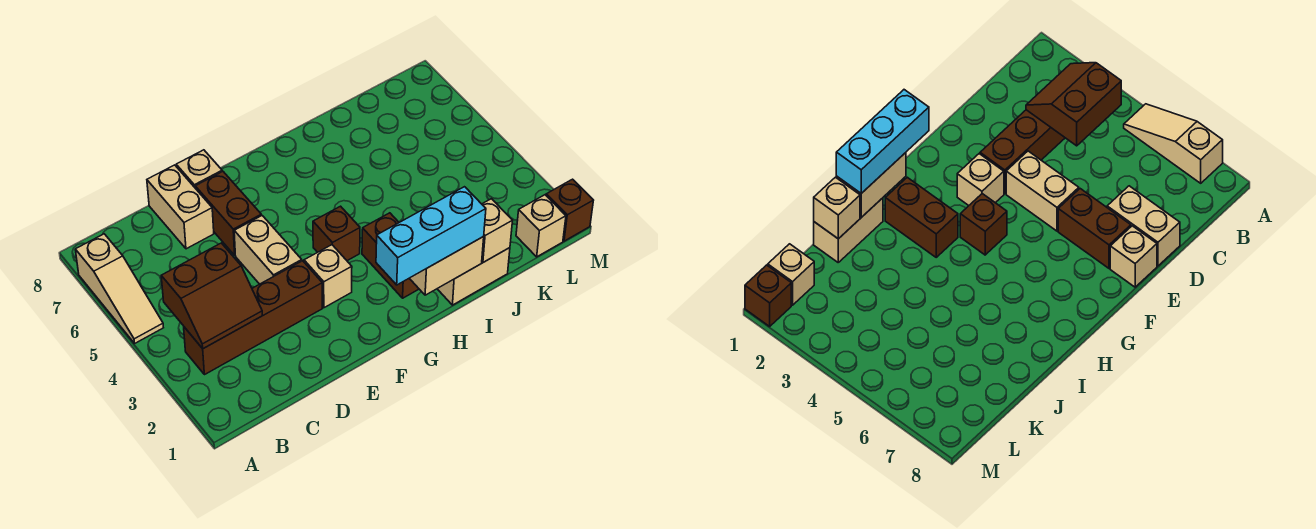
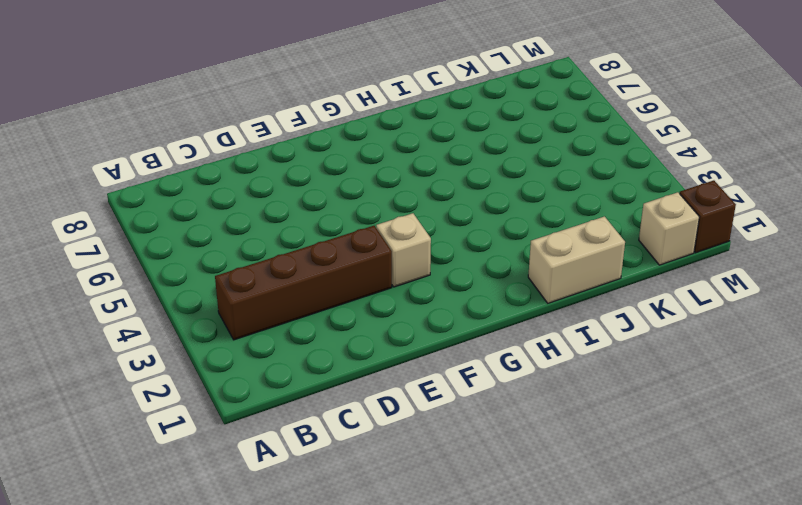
none -> tan slope A5:A7 level 1 top 7
none -> tan brick D7:D8 level 1
none -> tan brick E4:E5 level 1

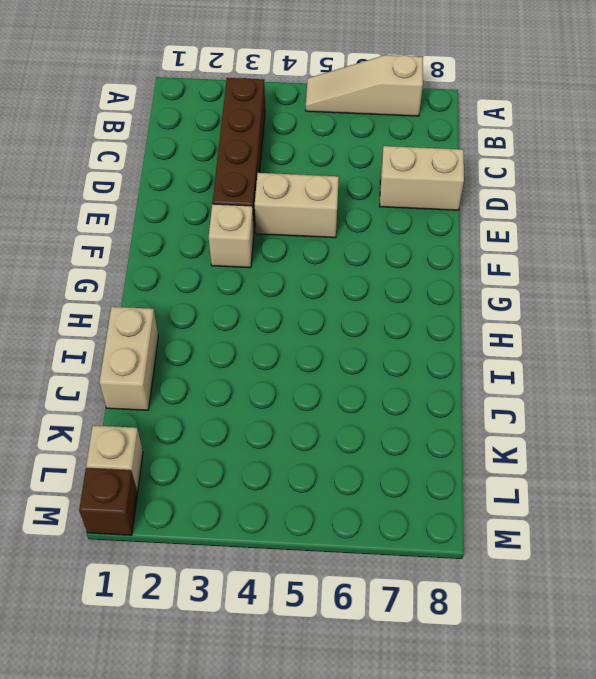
none -> brown brick E6:E7 level 1
none -> tan brick E8 level 1
none -> brown brick G4 level 1

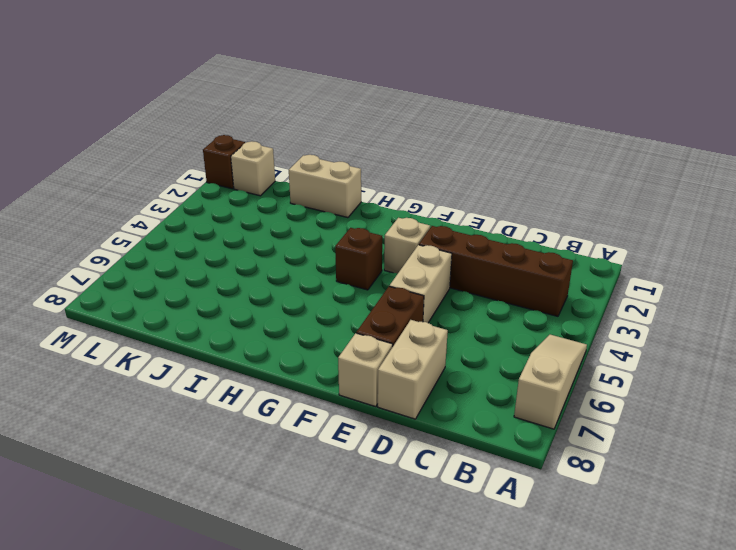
none -> brown brick H2:H3 level 1
none -> brown slope B3:C4 level 2 top 4
none -> tan brick H1:I1 level 2

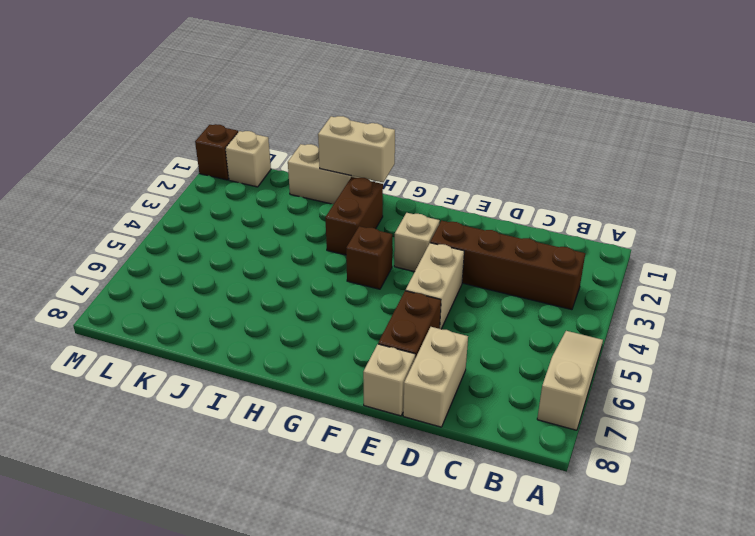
none -> brown slope B3:C4 level 2 top 4
none -> tan brick J1 level 2
none -> cyan brick G1:I1 level 3

